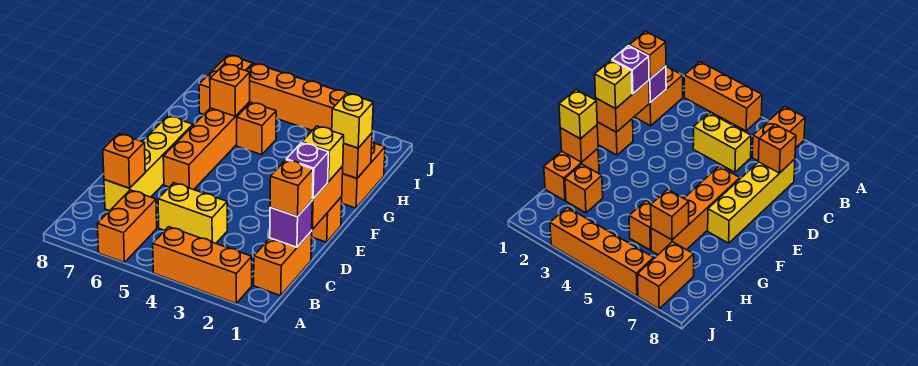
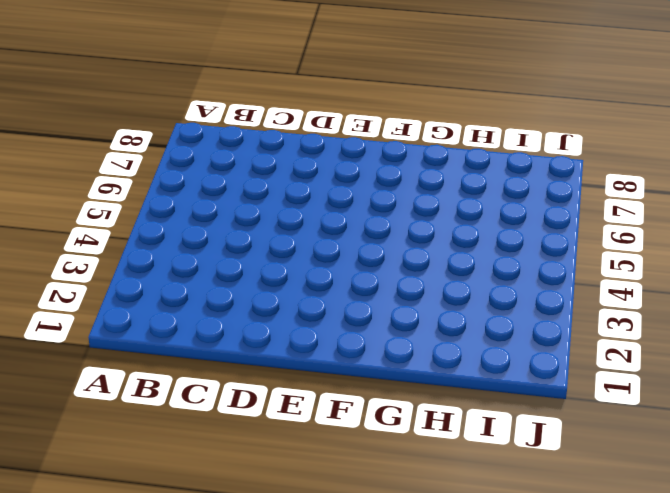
none -> orange brick A2:A4 level 1
none -> orange brick A6:B6 level 1
none -> orange brick B1:C1 level 1

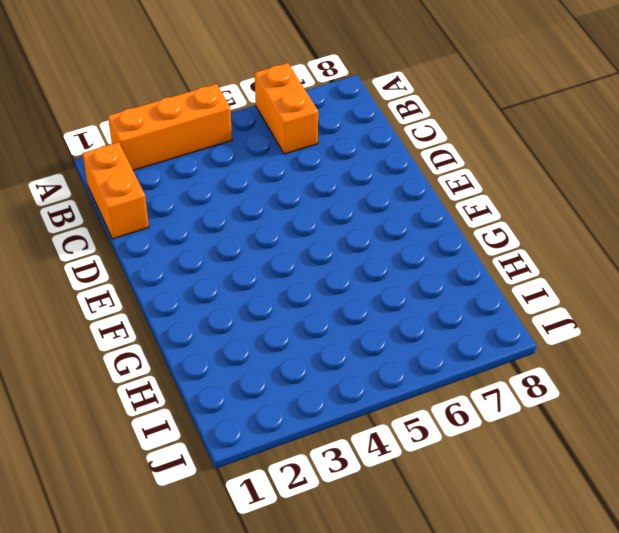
none -> yellow brick C4:C5 level 1
none -> yellow brick C7:F7 level 1
none -> orange brick E1 level 1

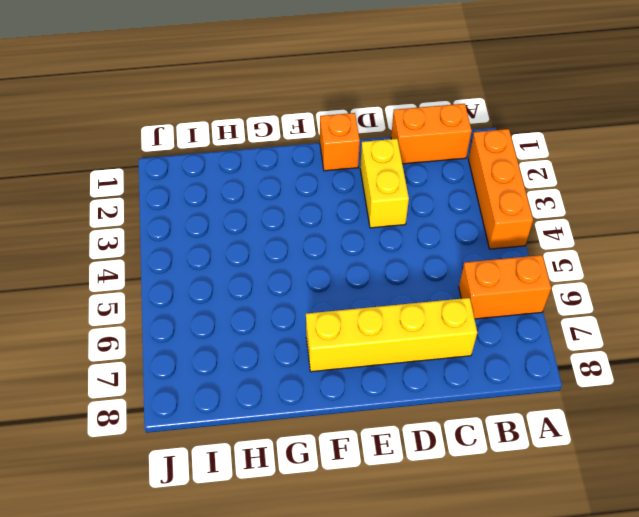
yellow brick D2:D3 level 1 -> yellow brick C4:C5 level 1
none -> orange brick E6:H6 level 1
none -> orange brick G1:H1 level 1
none -> orange brick H2 level 1

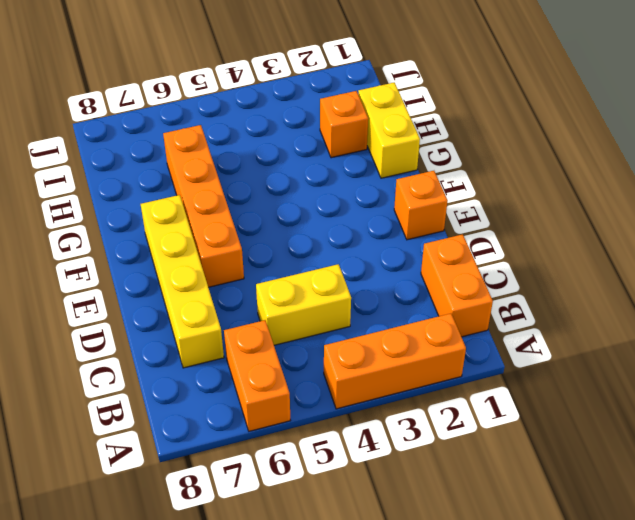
yellow brick G1:H1 level 1 -> orange brick G1:H1 level 1
none -> orange brick H5 level 1
none -> orange brick I7:J7 level 1
none -> orange brick J3:J6 level 1

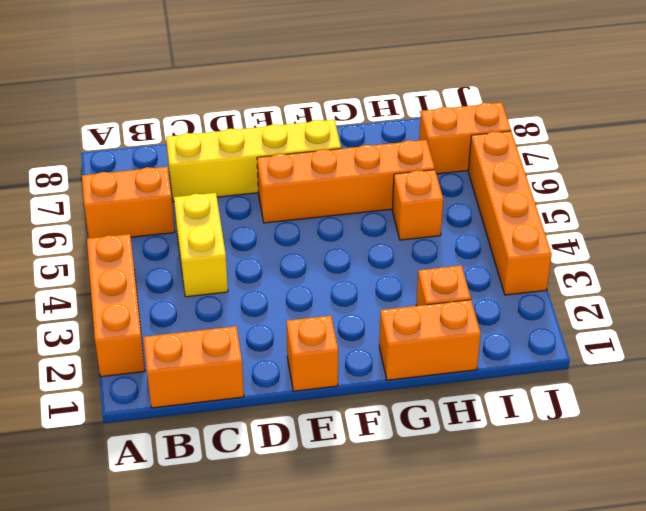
none -> purple brick C1 level 2
none -> orange brick C7 level 2
none -> orange brick D1:E1 level 2

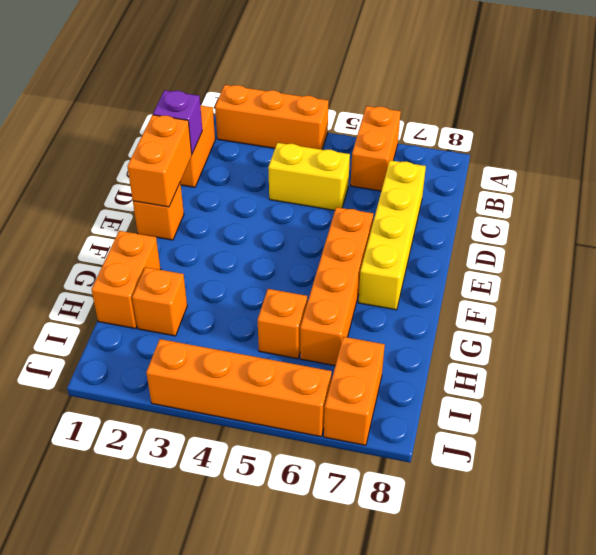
none -> orange brick C7 level 2
none -> orange brick G1 level 2
none -> orange brick H6 level 2

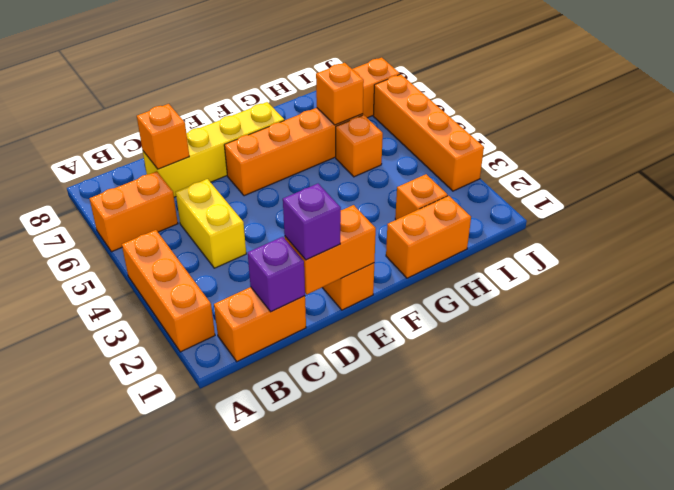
none -> orange brick G1 level 2
none -> orange brick C1 level 3
none -> yellow brick E1 level 3

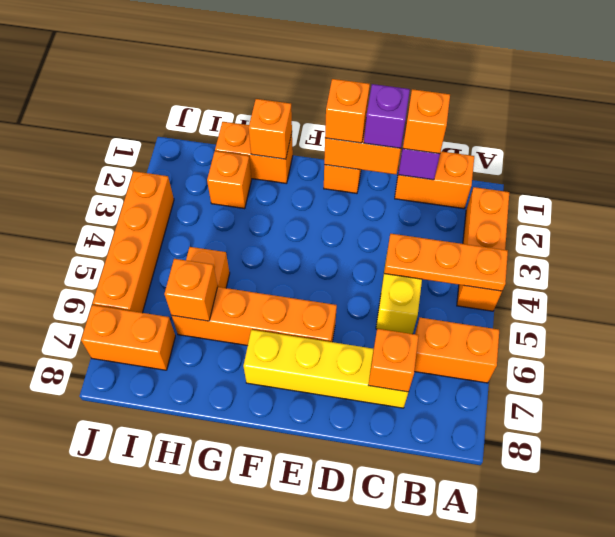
orange plate A4:C4 level 2 -> none
orange brick E1 level 3 -> yellow brick E1 level 3
none -> yellow brick G1 level 3

